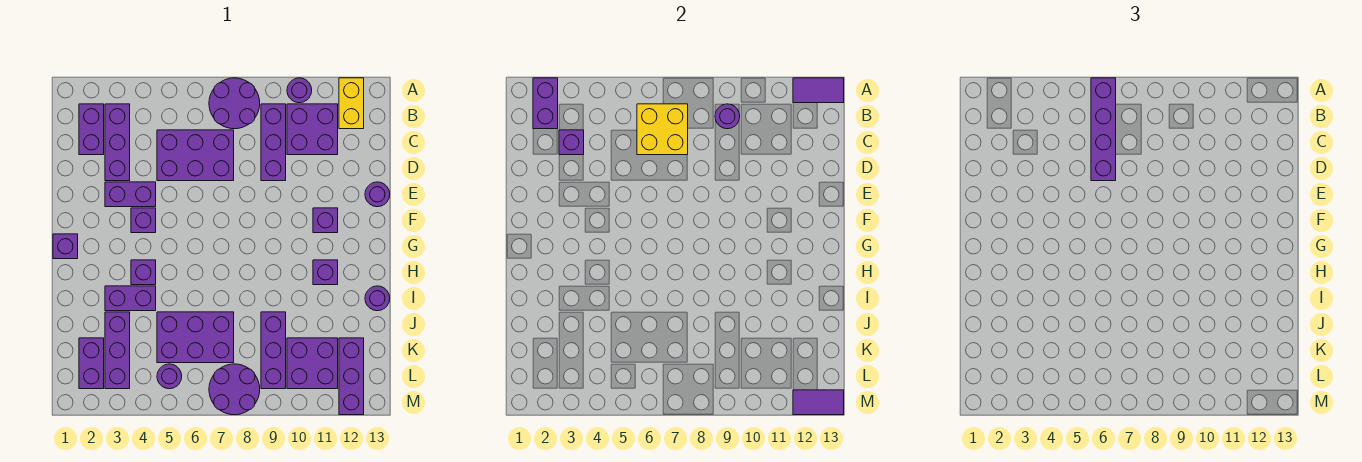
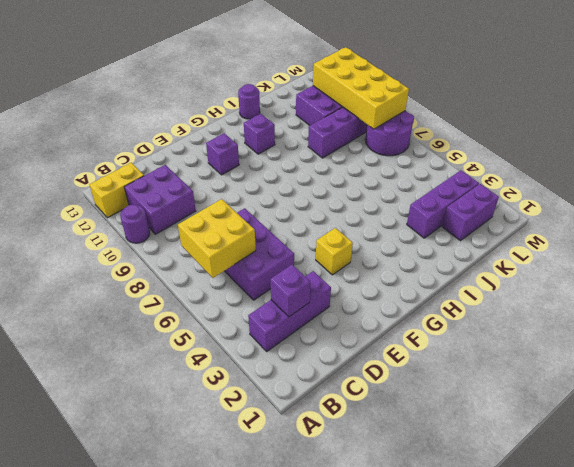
yellow brick F4 level 1 -> purple brick F4 level 1
yellow brick L8:M11 level 2 -> none
none -> purple round brick A7:B8 level 1
none -> purple brick B2:C2 level 1
none -> purple brick B9:D9 level 1
none -> purple brick E3:E4 level 1

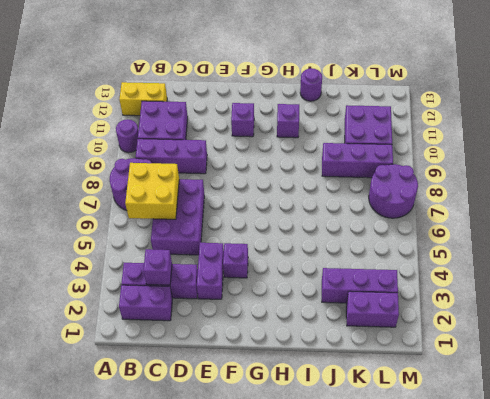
none -> purple round brick E13 level 1
none -> purple brick G1 level 1
none -> purple brick H4 level 1
none -> purple brick I3:I4 level 1

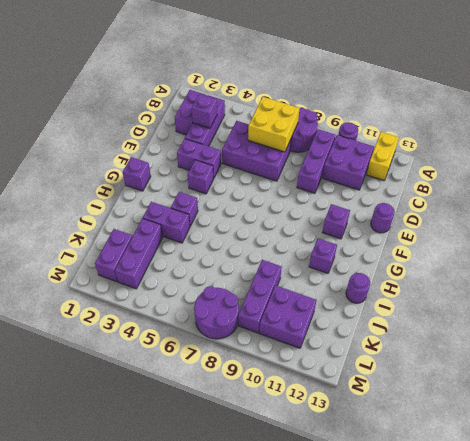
none -> purple brick J5:K7 level 1
none -> purple brick K12:M12 level 1
none -> purple round brick L5 level 1
none -> purple brick A2:B2 level 2

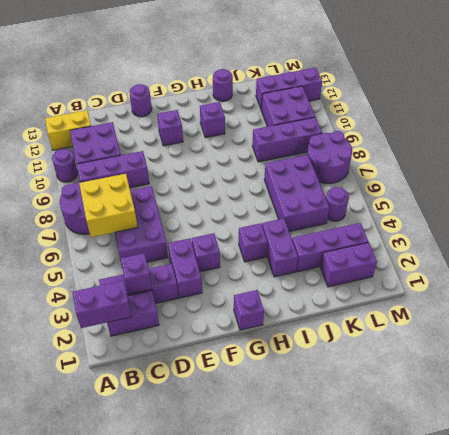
none -> purple tile A12:A13 level 2
none -> purple round brick B9 level 2
none -> purple tile M12:M13 level 2
none -> purple brick A6:D6 level 3

